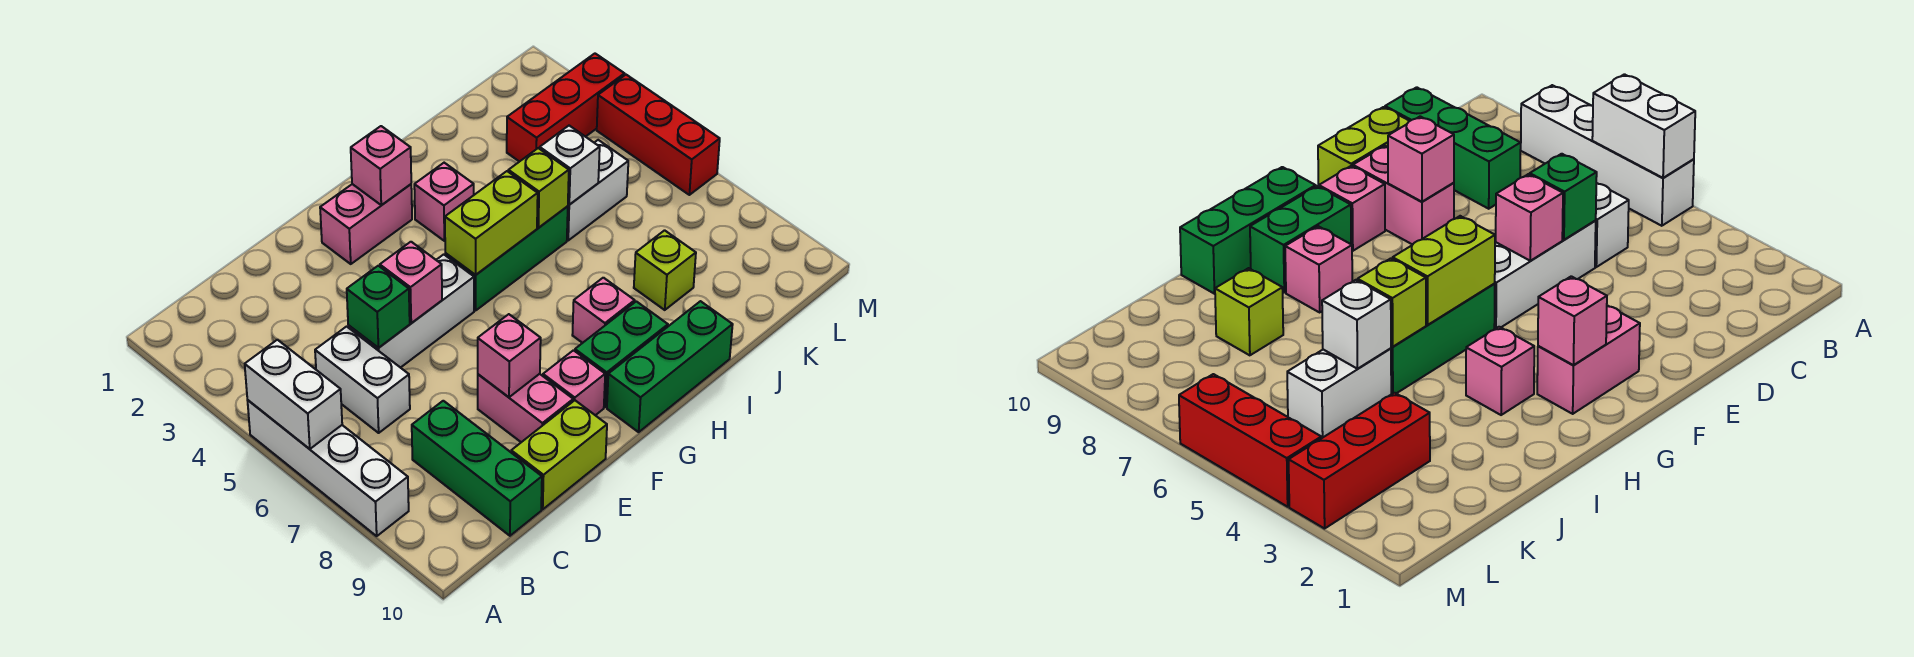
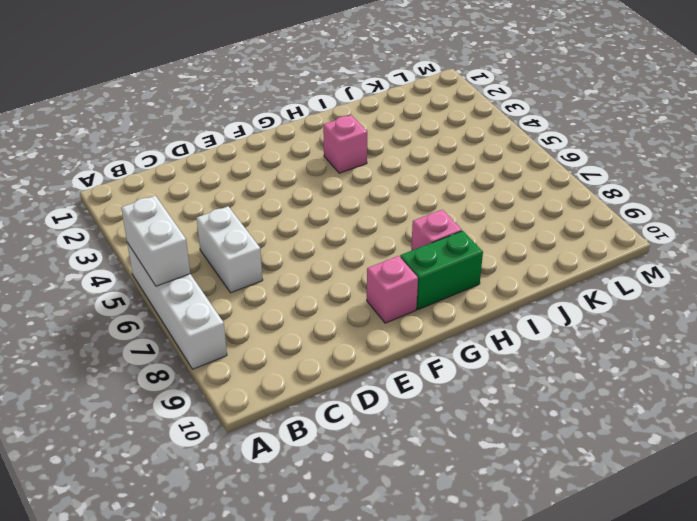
none -> green brick C8:C10 level 1
none -> white brick D5:F5 level 1
none -> lime brick D10:E10 level 1

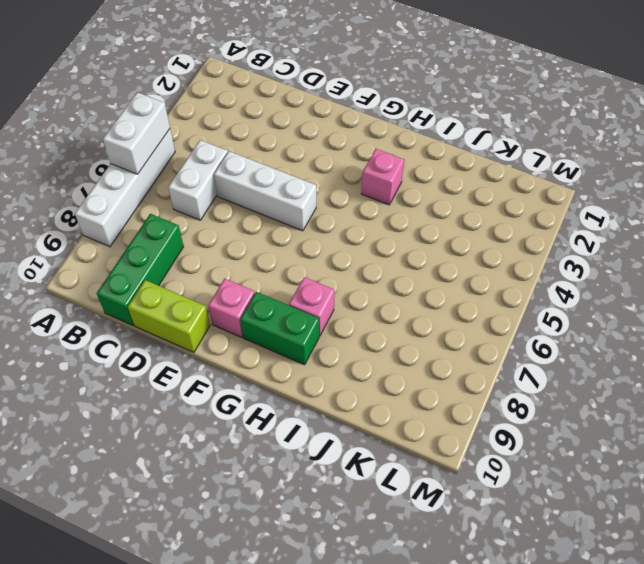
none -> pink brick E8:E9 level 1
none -> pink brick F2:G2 level 1
none -> green brick G5:I5 level 1

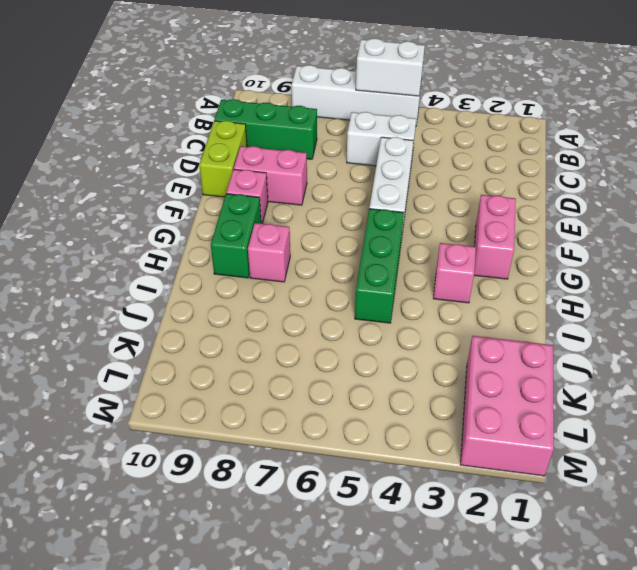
pink brick K1:M2 level 1 -> none
none -> green brick G10:I10 level 1
none -> white brick J5:K5 level 1
none -> lime brick J8 level 1

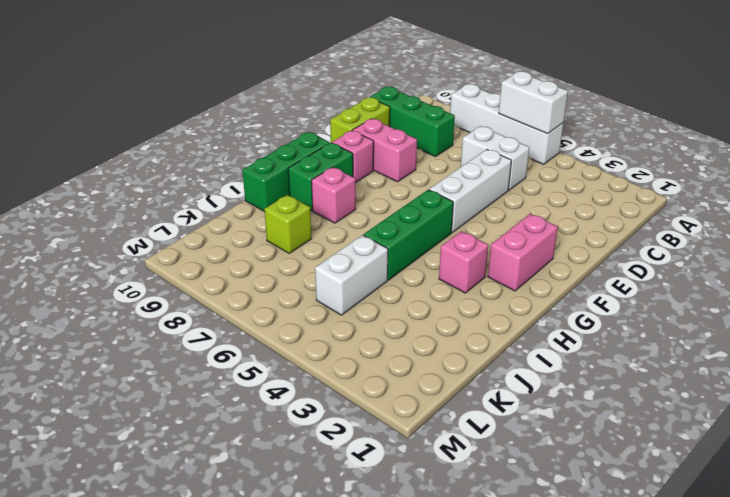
none -> red brick K3:M3 level 1
none -> red brick M4:M6 level 1
none -> green brick D5 level 2

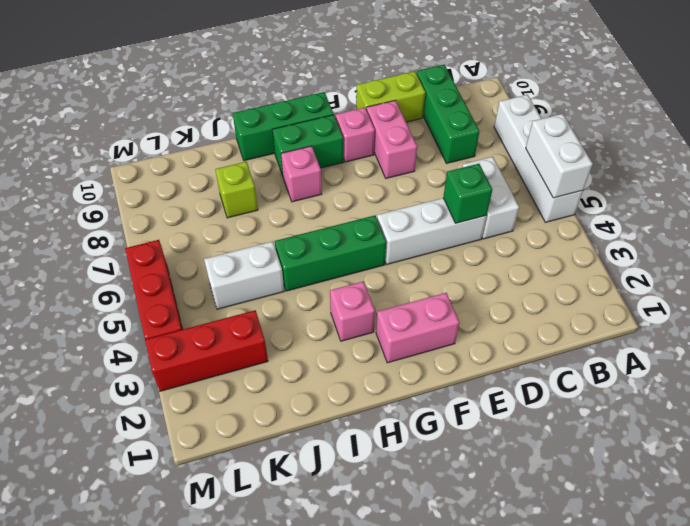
none -> pink brick E5 level 2
none -> pink brick E8 level 2
none -> pink brick G2 level 2

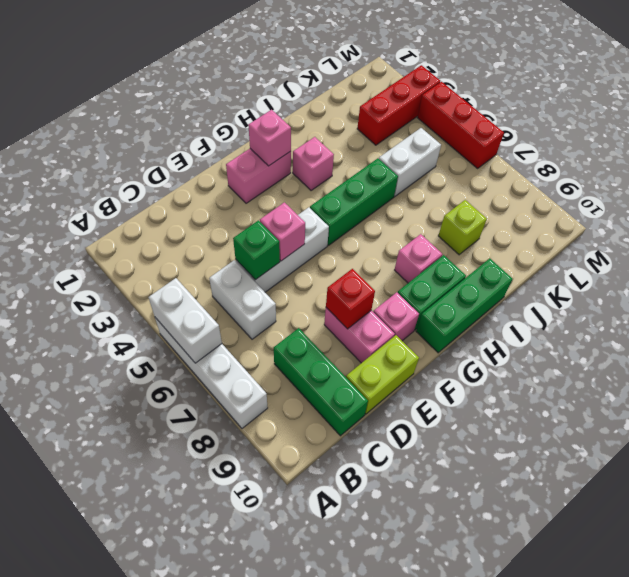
red brick E8 level 2 -> pink brick E8 level 2
none -> lime brick G5:H5 level 2
none -> lime brick I5 level 2
none -> white brick J5 level 2

